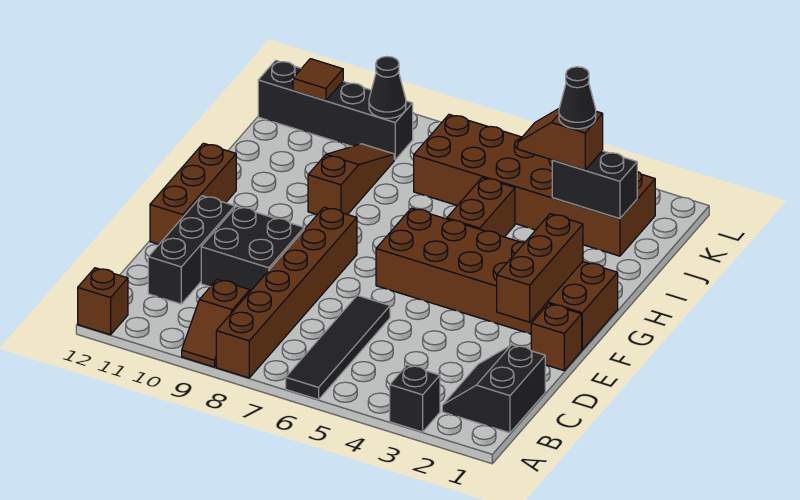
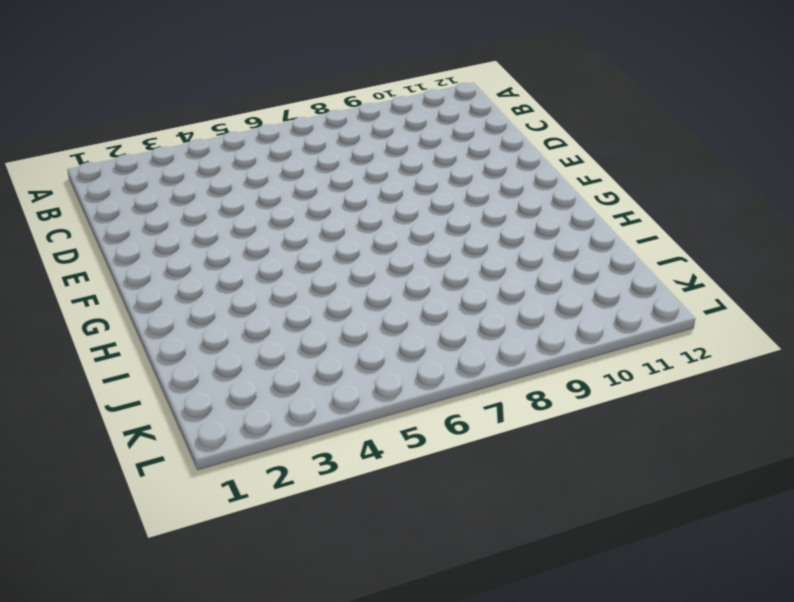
none -> black brick A3 level 1
none -> black tile A6:D6 level 1
none -> brown brick A8:F8 level 1

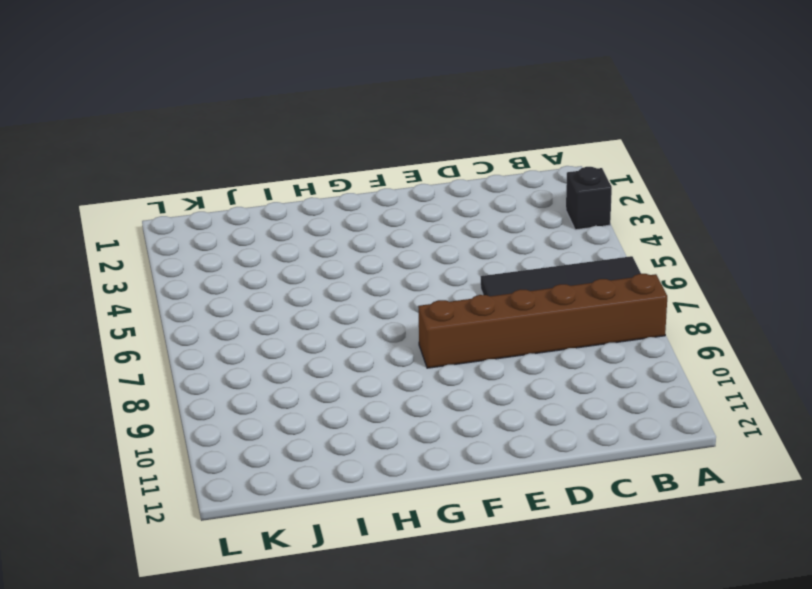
none -> brown slope A9:B9 level 1 top B
none -> brown brick A12 level 1
none -> black slope B1:C2 level 1 top 1

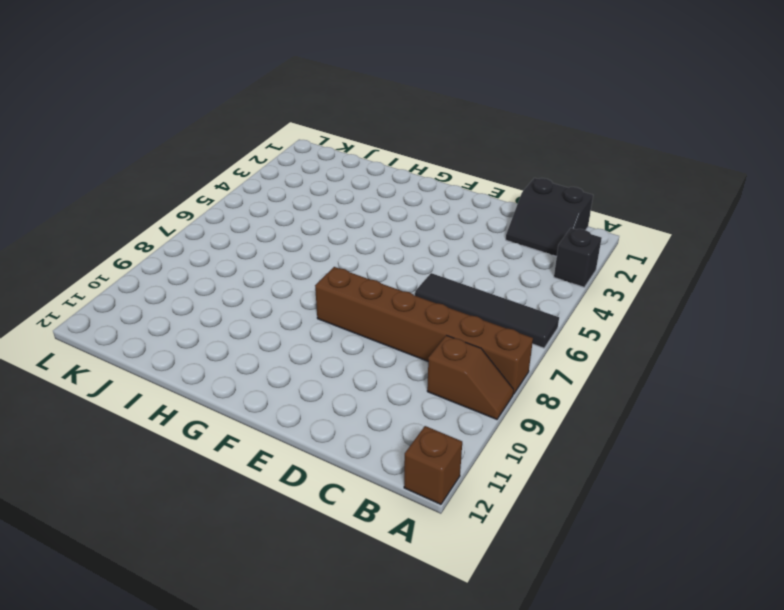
none -> black brick C11:E11 level 1
none -> black brick D9:E10 level 1
none -> brown brick E1 level 1

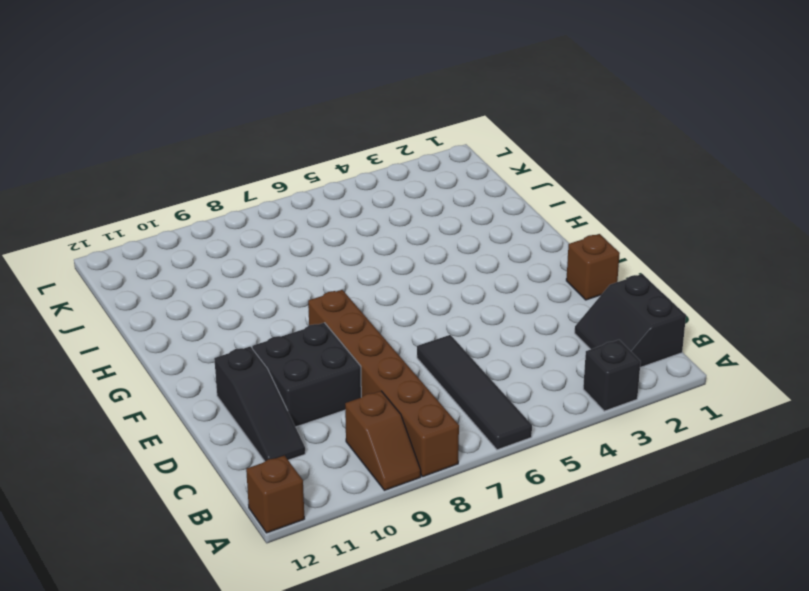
black slope C11:E11 level 1 top E -> black brick C11:E11 level 1
none -> brown brick E12:G12 level 1
none -> brown brick F1:G6 level 1
none -> brown brick H5:I5 level 1

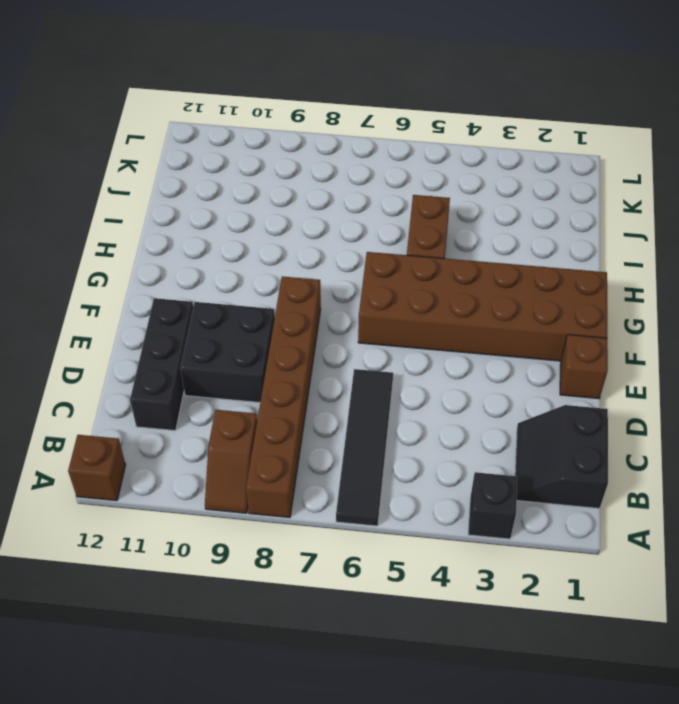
none -> brown brick E12:G12 level 1
none -> brown slope H9:J9 level 1 top H
none -> brown brick J2:K7 level 1

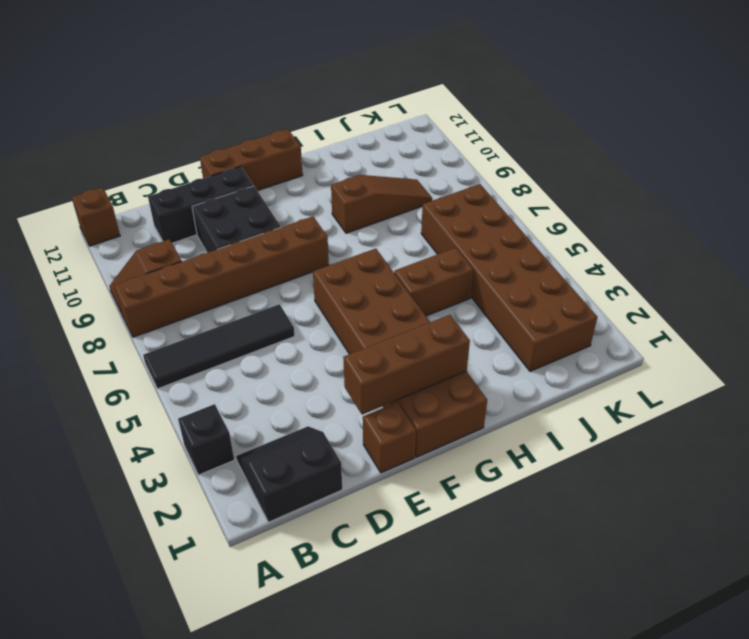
none -> black brick K9:K12 level 1
none -> black brick J2:J3 level 2
none -> black cone K9 level 2

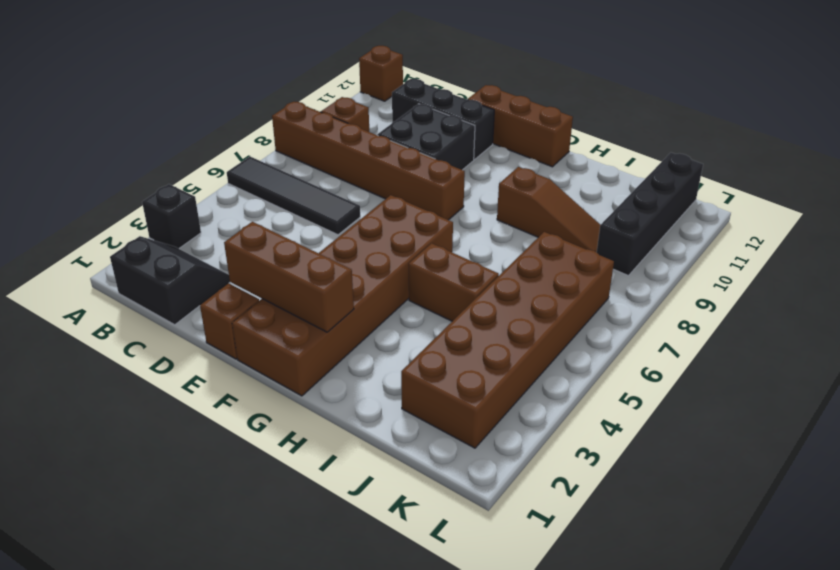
none -> black brick J2:J3 level 2
none -> black cone K9 level 2
none -> brown tile K11 level 2

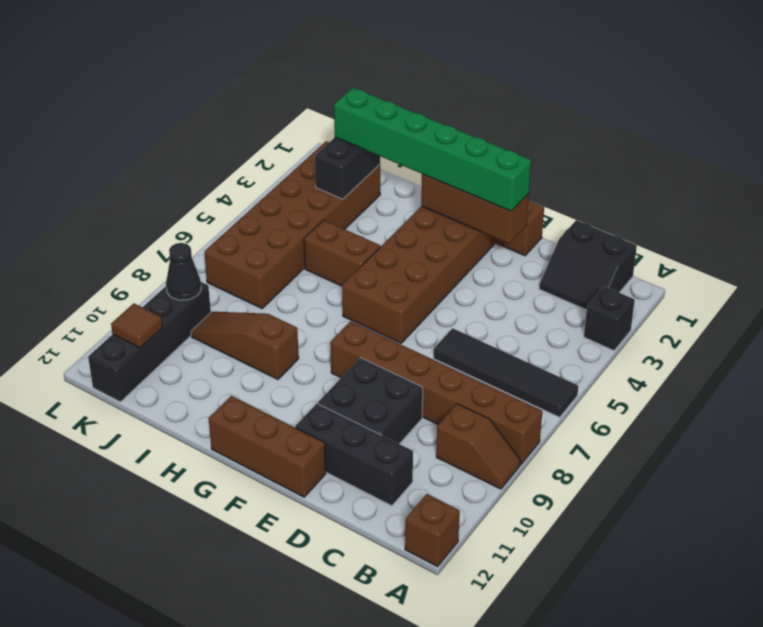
green brick E2:J2 level 3 -> none
none -> brown slope J3:J4 level 3 top 3
none -> black cone J3 level 4

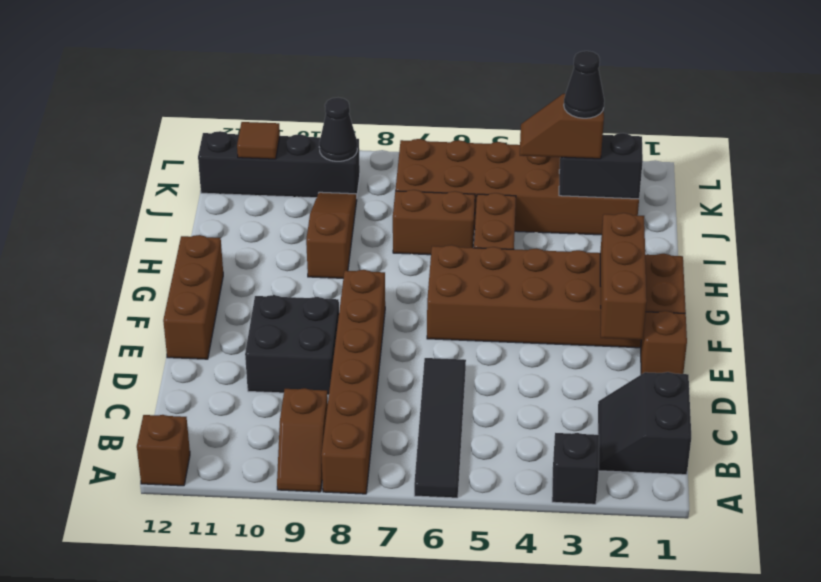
brown brick I6:I7 level 1 -> none
none -> black brick C11:E11 level 1

